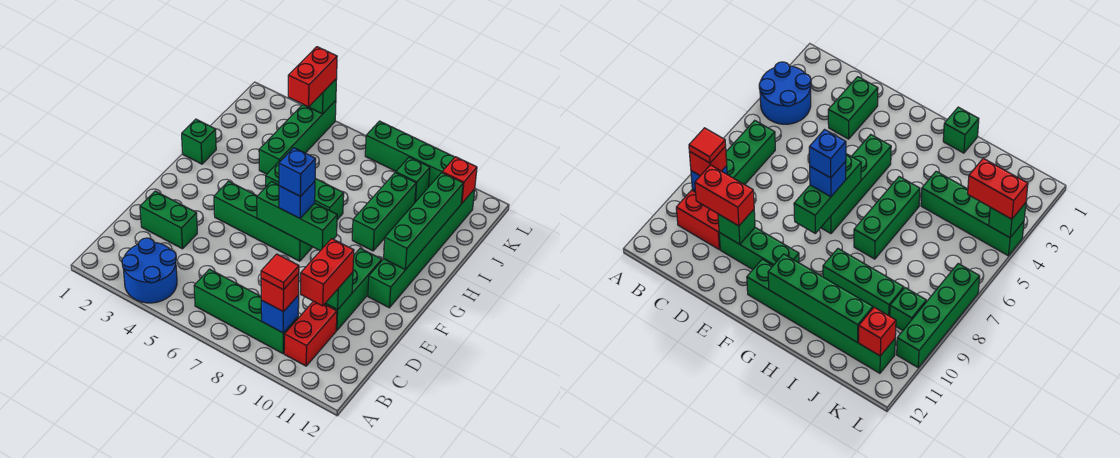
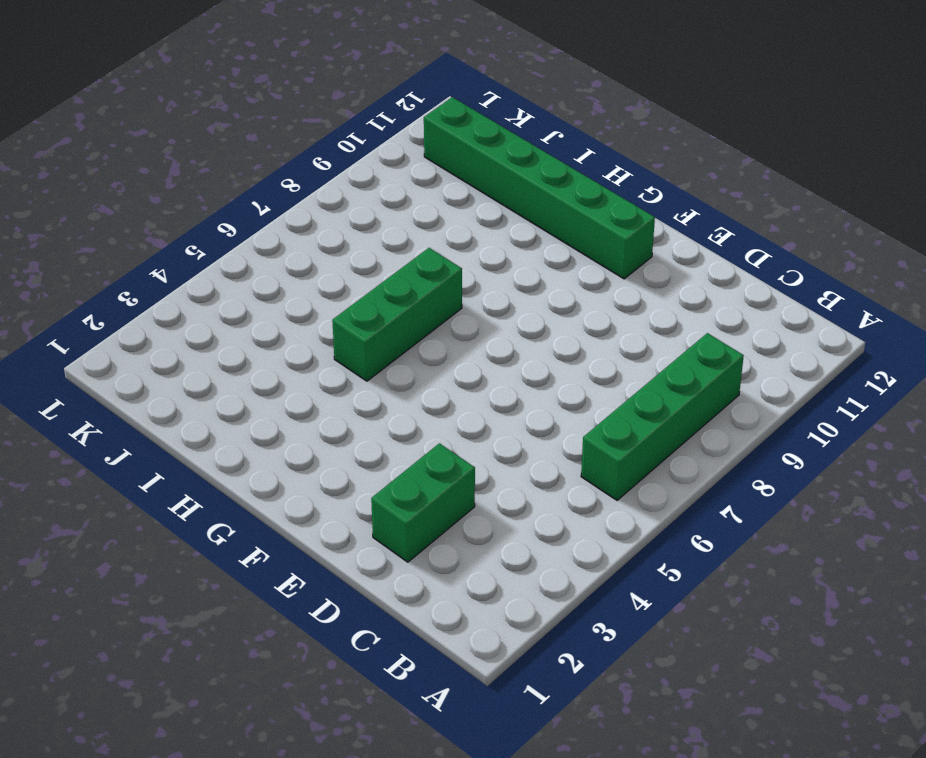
none -> blue round brick A3:B4 level 1
none -> red brick B10:C10 level 1
none -> green brick D10:F10 level 1

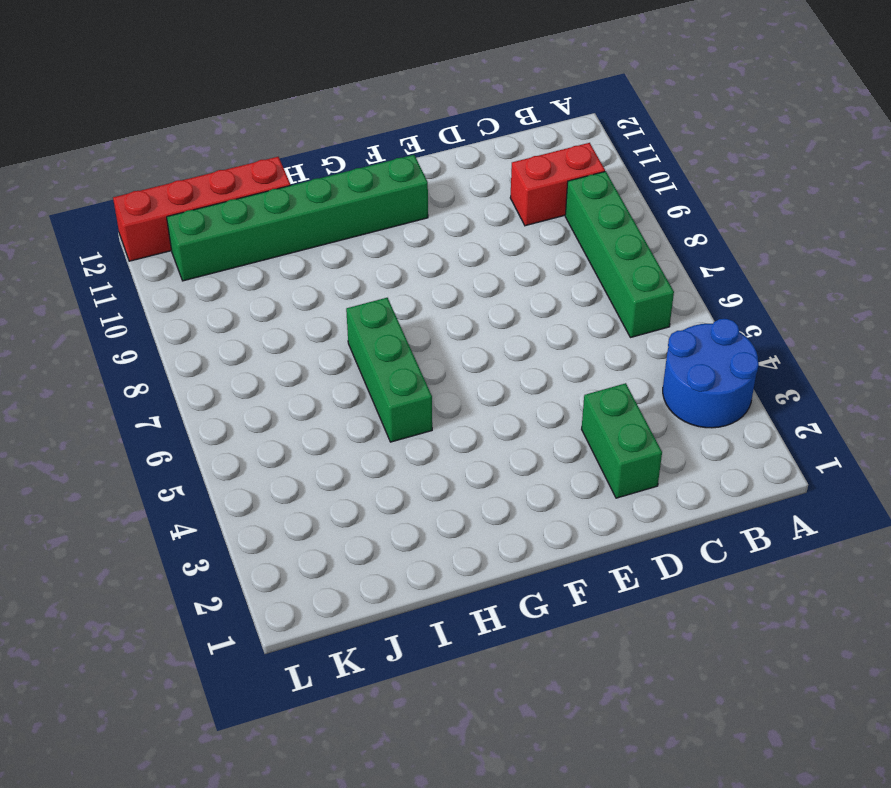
red brick I12:L12 level 1 -> none
none -> green brick D10:F10 level 1
none -> green brick F4:F7 level 1
none -> green brick H1 level 1

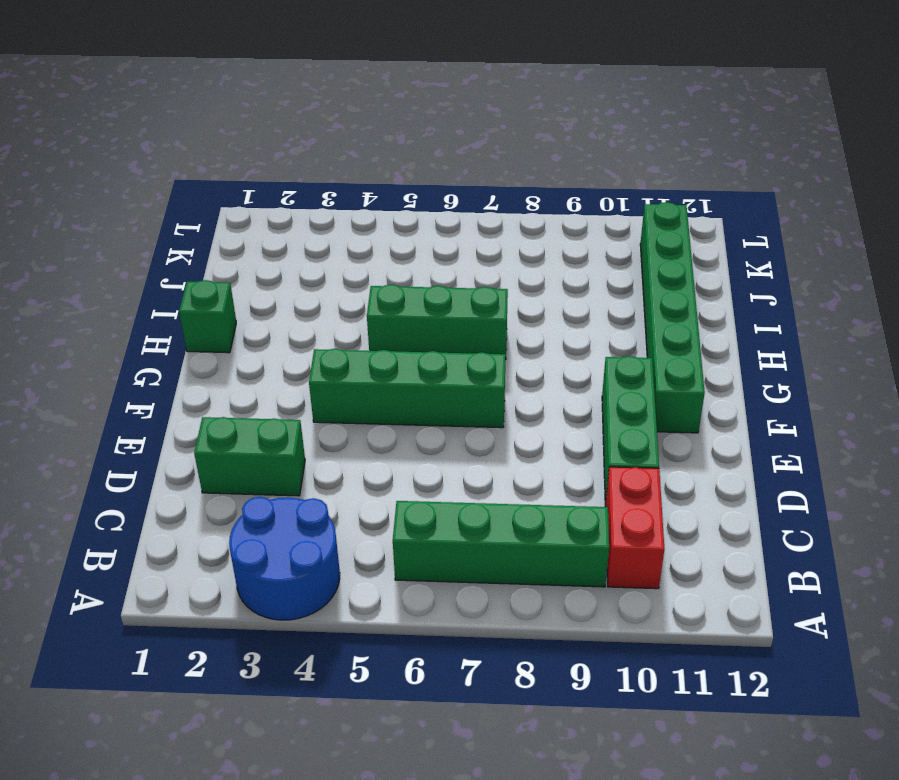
none -> green brick H9:J9 level 1
none -> green brick I4:L4 level 1
none -> green brick K9 level 1

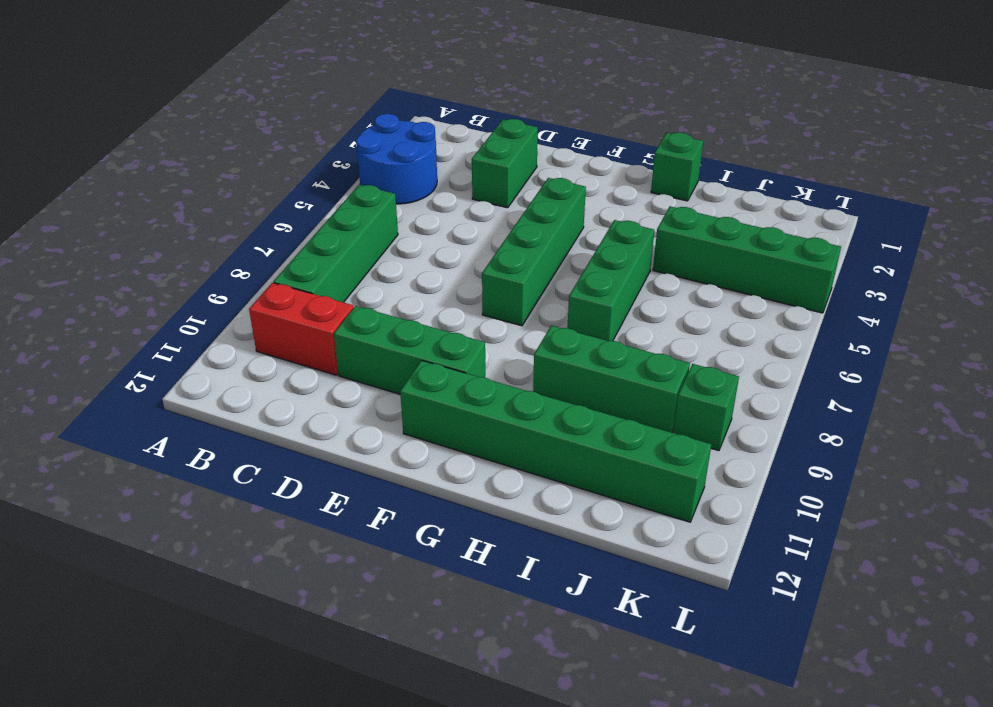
none -> green brick L7:L10 level 1
none -> blue brick B9 level 2
none -> green brick D10 level 2

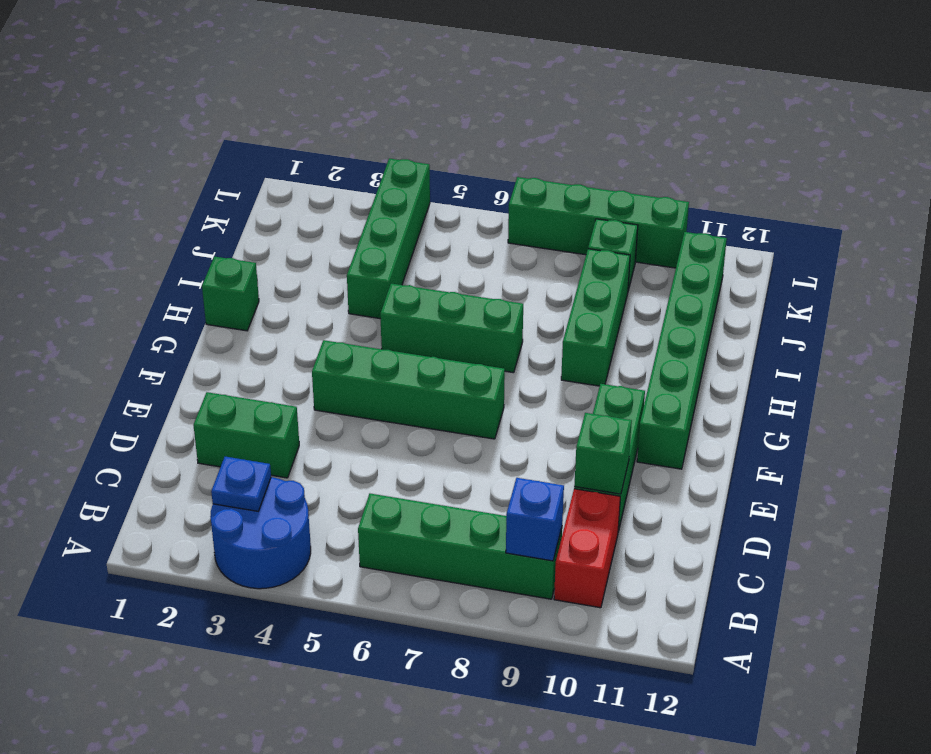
blue plate B3 level 2 -> none
none -> green brick F6:F8 level 2
none -> green brick G11:J11 level 2
none -> red brick K11 level 2

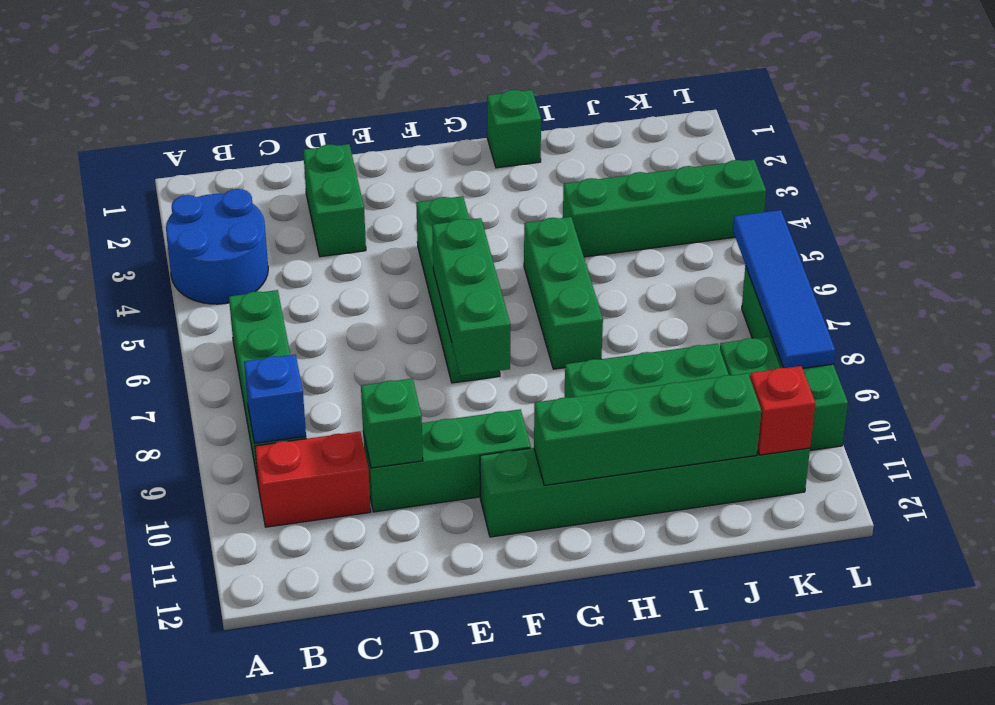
blue tile L6:L9 level 2 -> none
none -> green brick L4 level 2
none -> red brick B9 level 3
none -> red brick C10:D10 level 3

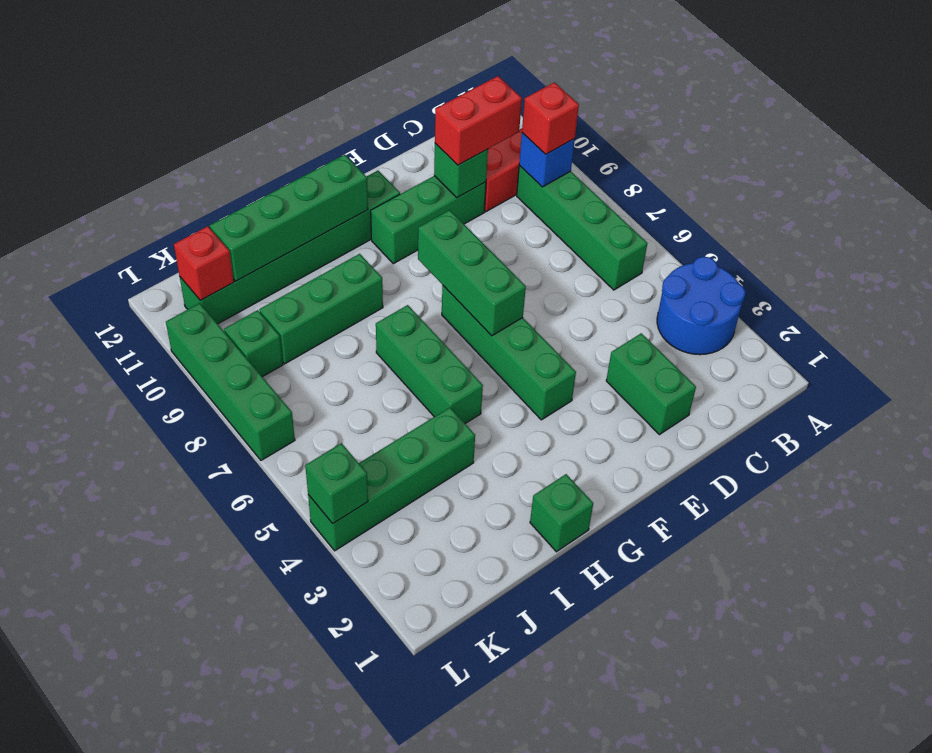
none -> blue brick F7 level 3
none -> red brick K4:L4 level 3
none -> red tile B9 level 4

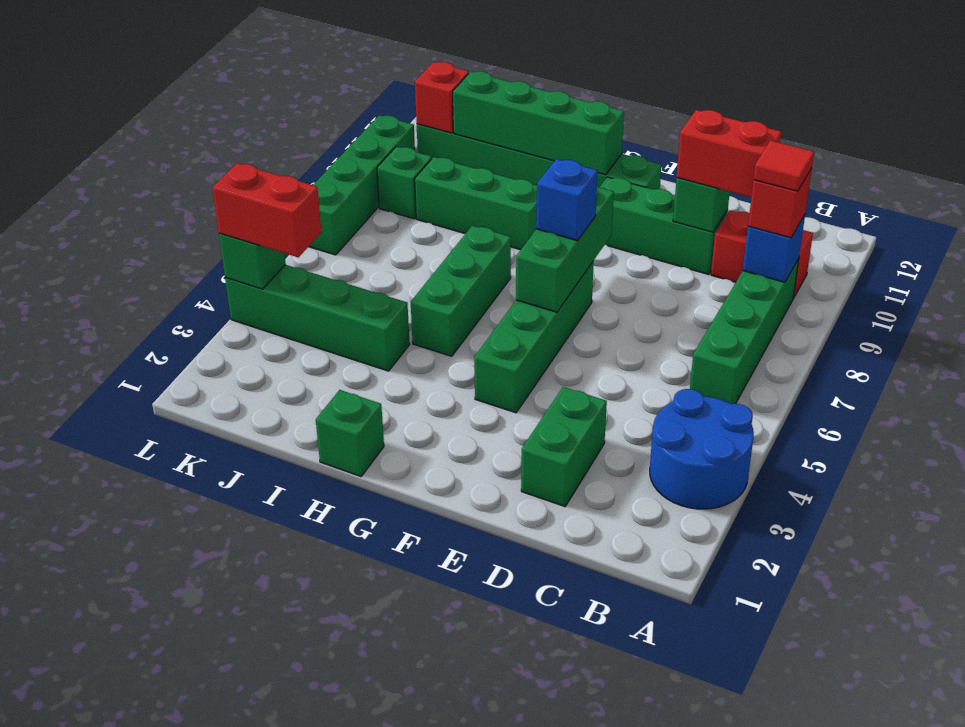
none -> blue brick F7 level 4

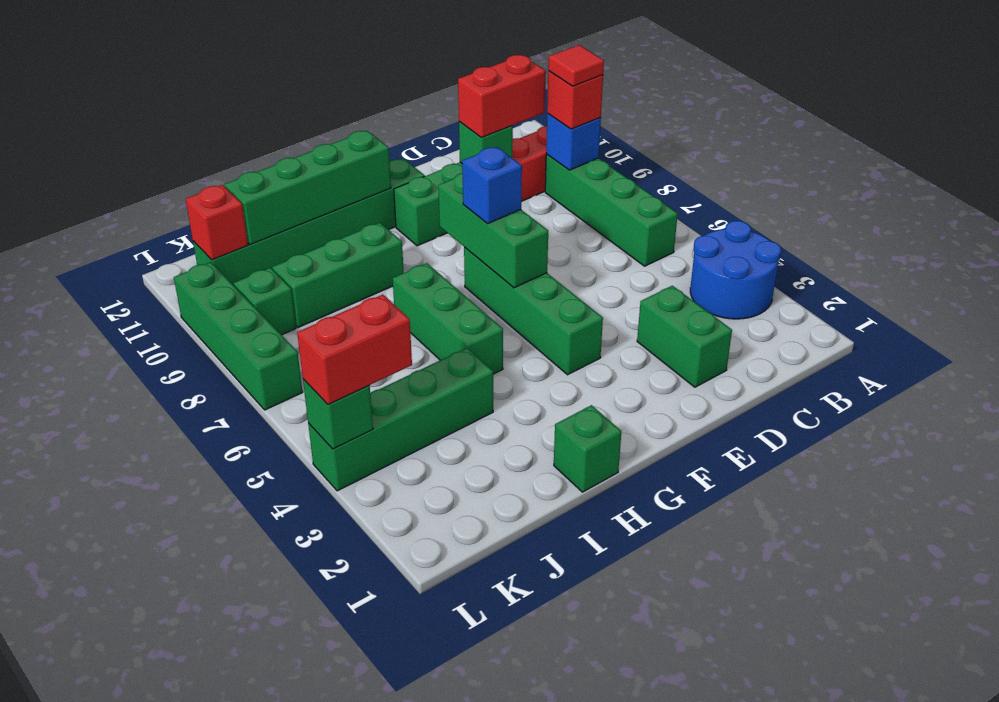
none -> blue brick F7 level 4

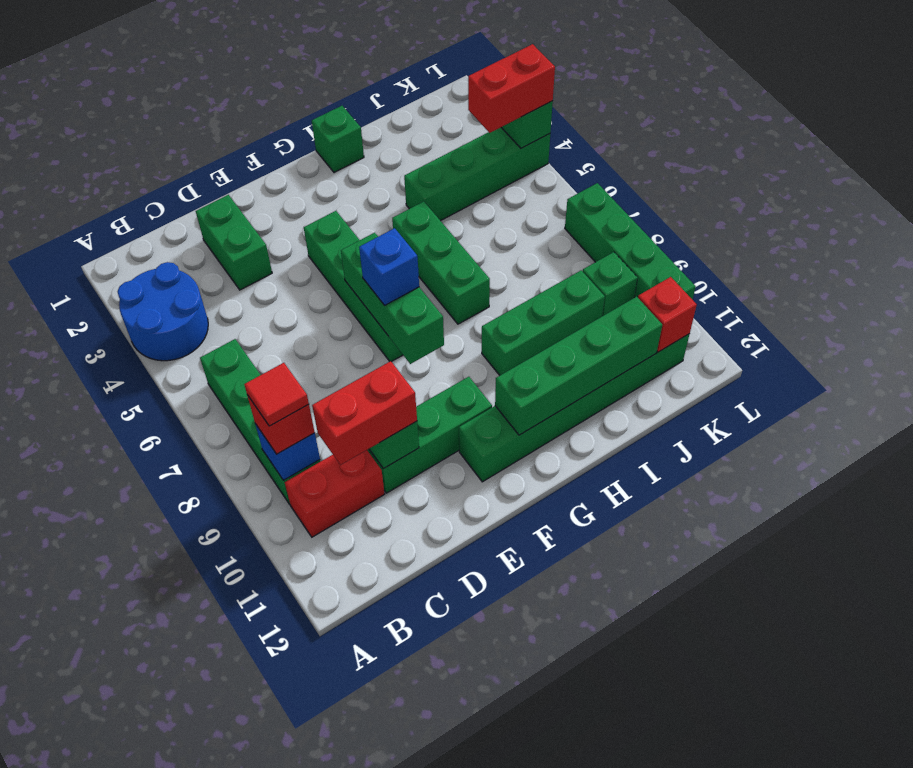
none -> blue brick F7 level 4

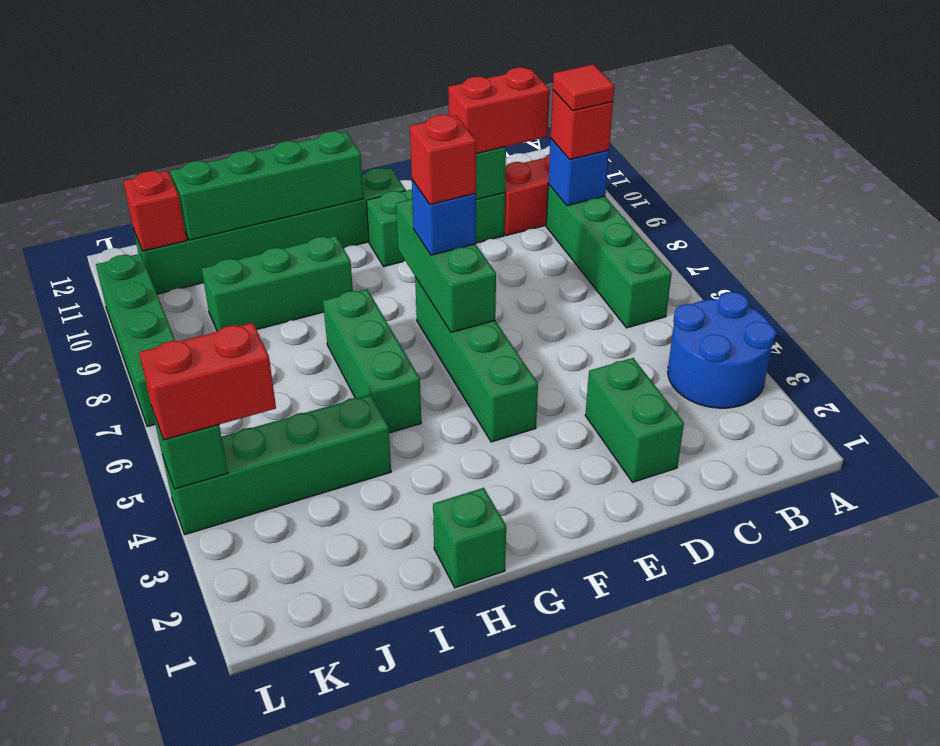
red brick F7 level 4 -> blue brick F7 level 4
none -> green brick K9 level 1

